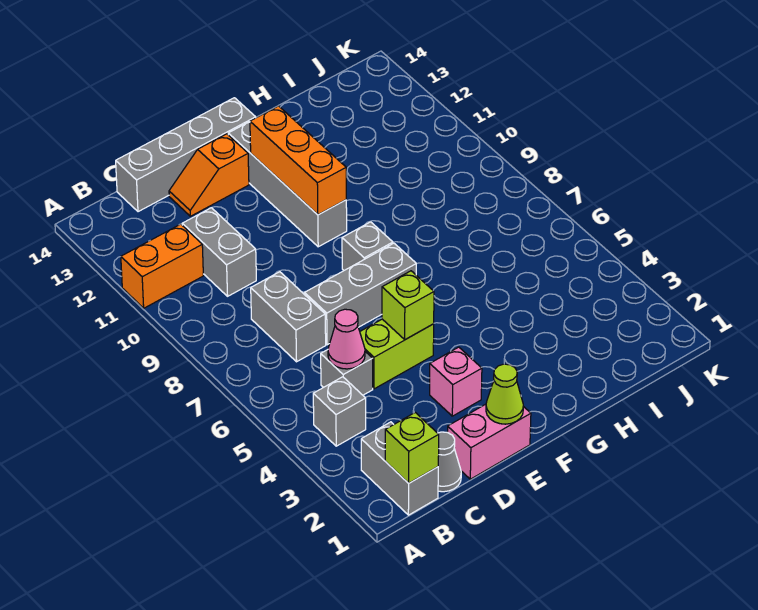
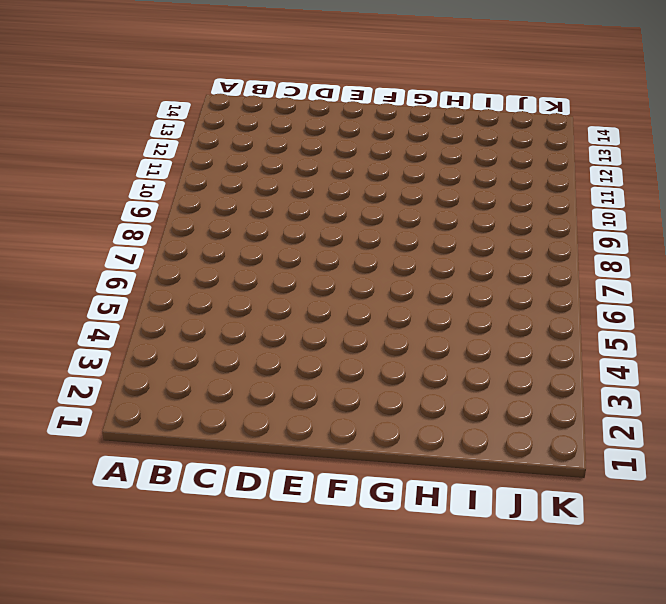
none -> orange brick A11:B11 level 1
none -> grey brick B1:B2 level 1
none -> grey brick B4 level 1

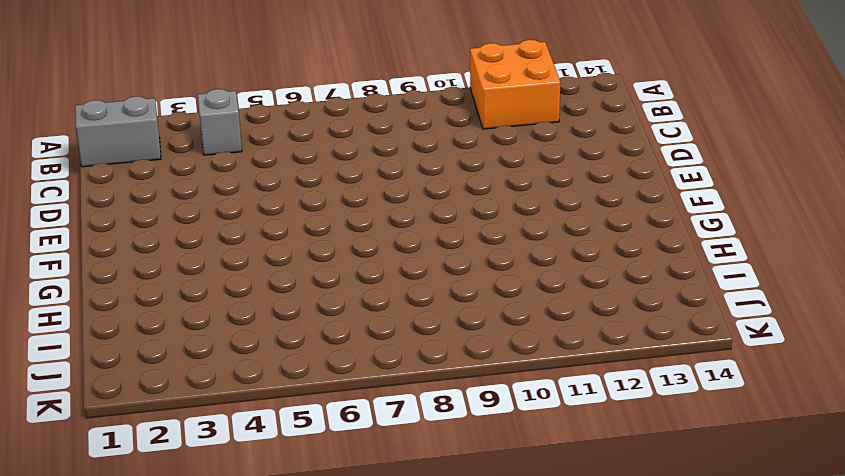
orange brick A11:B12 level 1 -> orange brick A11:B11 level 1
none -> grey cone C1 level 1
none -> grey brick C5 level 1
none -> grey brick C7:C8 level 1

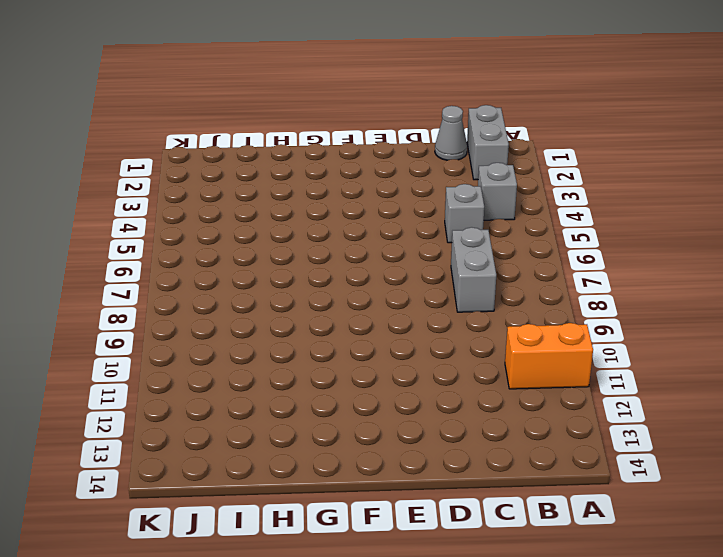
none -> grey brick C10:C11 level 1
none -> grey brick C14:F14 level 1
none -> pink brick D1:E1 level 1

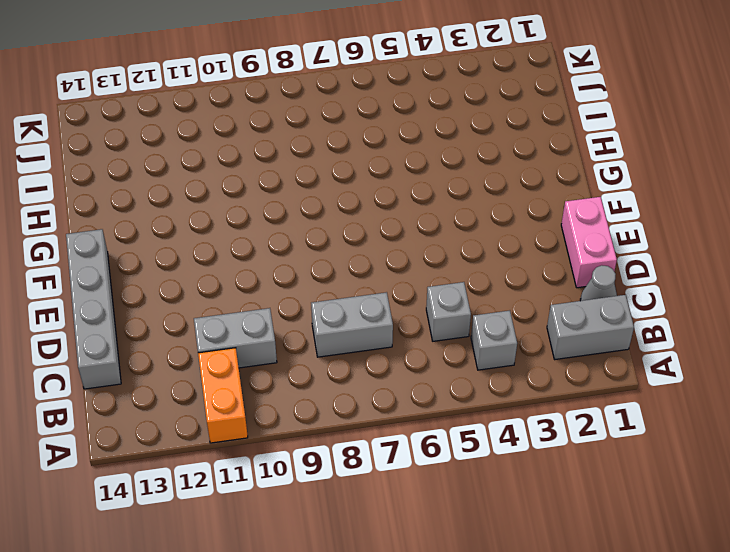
none -> lime brick D5:E5 level 1
none -> grey brick D7:F7 level 1
none -> orange slope D13:E13 level 1 top E

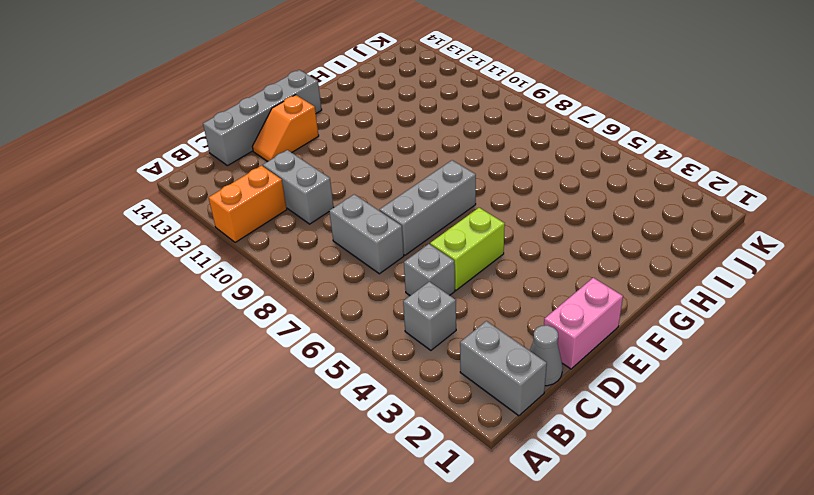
none -> pink brick E3 level 1
none -> grey brick F8 level 1
none -> grey brick F10:F13 level 1

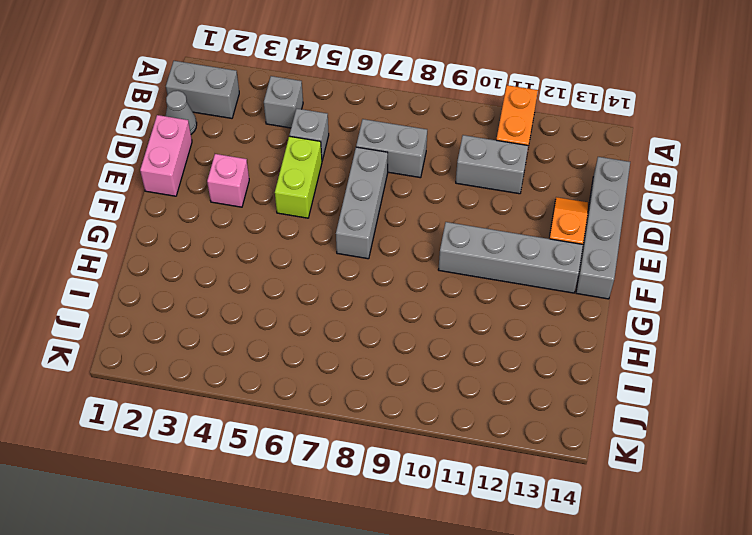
none -> grey brick F8 level 1
none -> lime brick B1 level 2
none -> pink cone C5 level 2

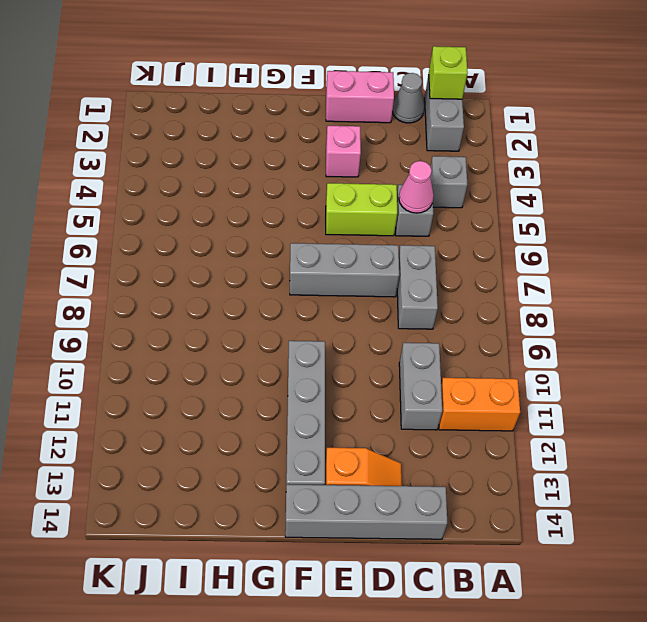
none -> grey brick F8 level 1
none -> lime cone E1 level 2
none -> lime brick E5 level 2

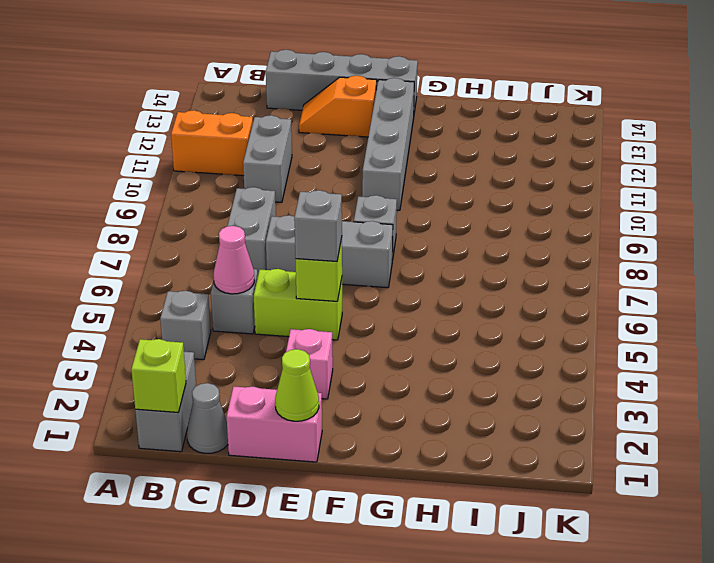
grey brick E5 level 3 -> none
none -> orange brick F10:F12 level 2

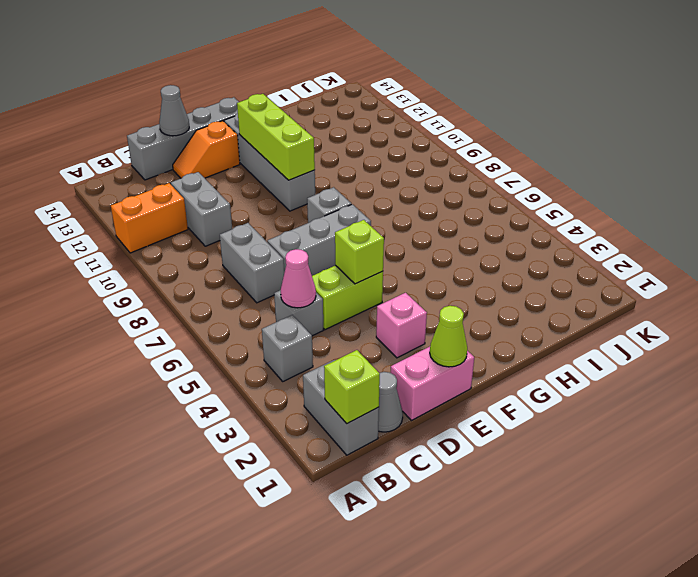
grey cone D14 level 2 -> none
lime brick F10:F12 level 2 -> orange brick F10:F12 level 2

